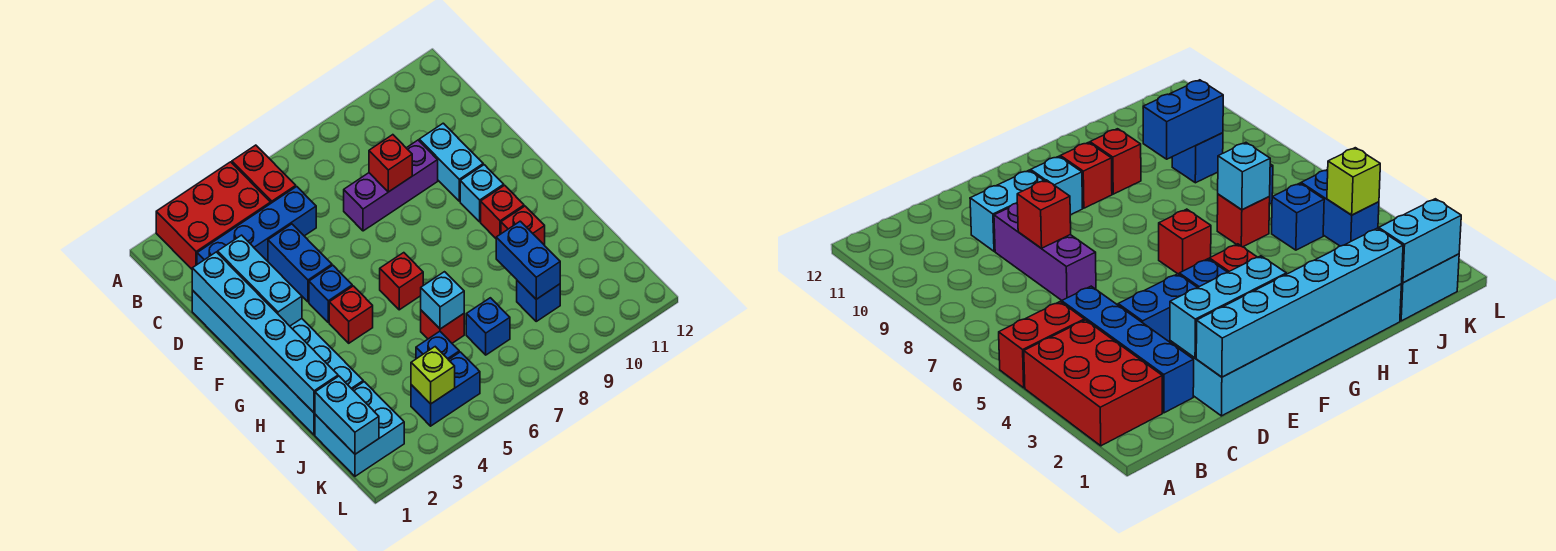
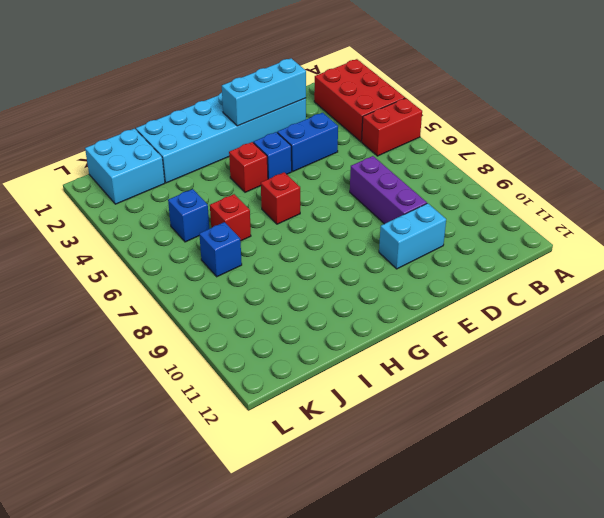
none -> blue brick C2:C5 level 1
none -> cyan brick F10 level 1
none -> red brick G10 level 1

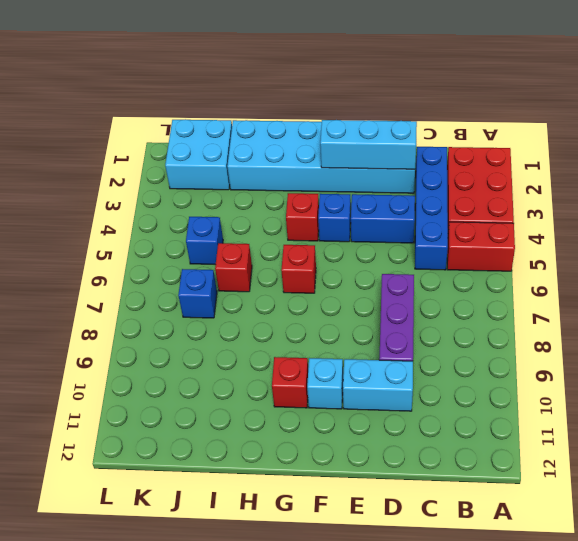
none -> red brick H10 level 1
none -> blue brick J9 level 1
none -> blue brick K4:K5 level 1

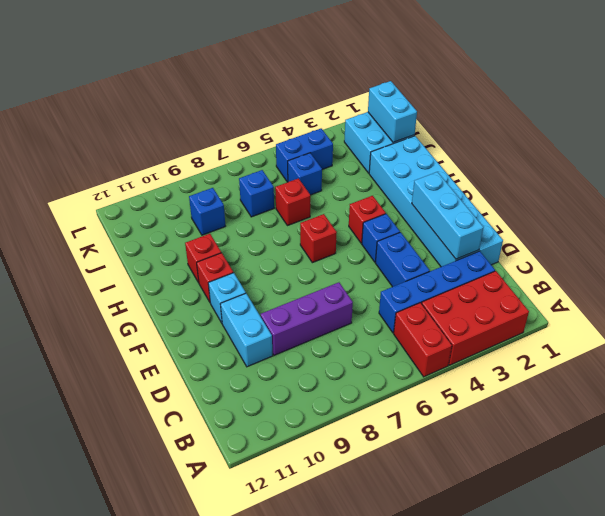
none -> cyan brick D1:I1 level 2
none -> red brick D8 level 2
none -> cyan brick I6 level 2

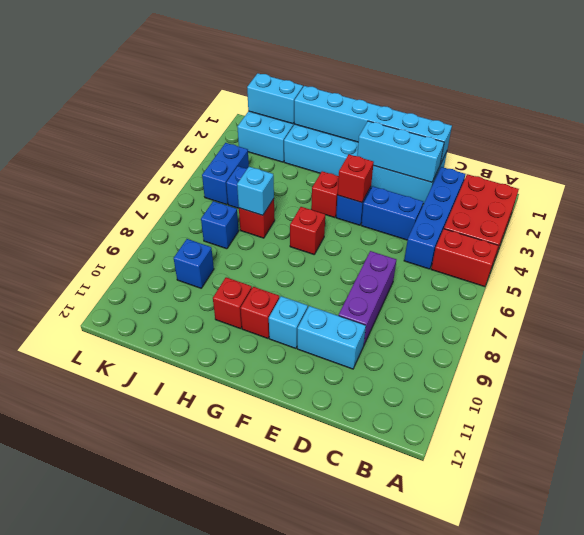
red brick F4 level 2 -> red brick D8 level 2
none -> blue brick I9:J9 level 2
none -> lime brick K4 level 2

